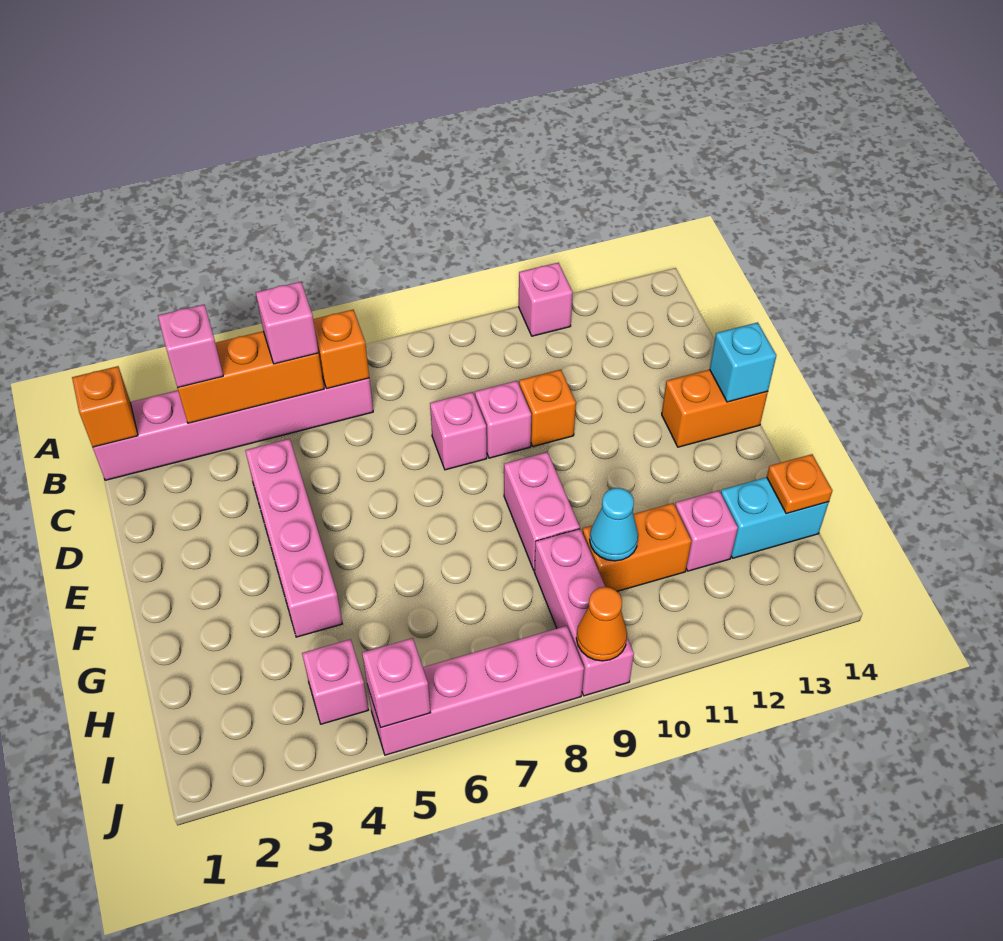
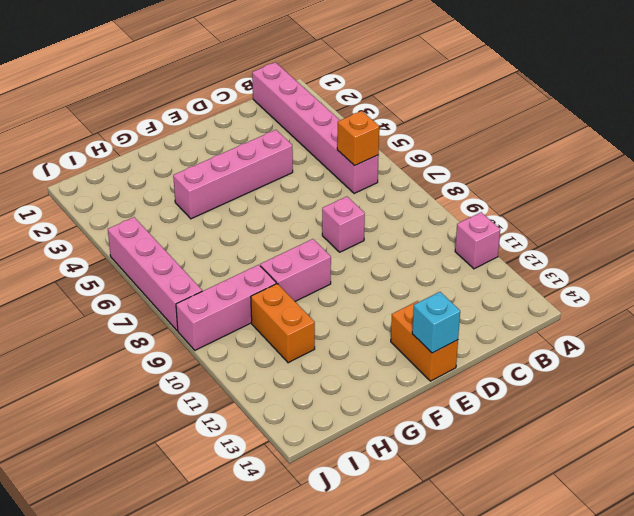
none -> pink brick D9 level 1
none -> orange brick D10 level 1
none -> pink brick H12 level 1

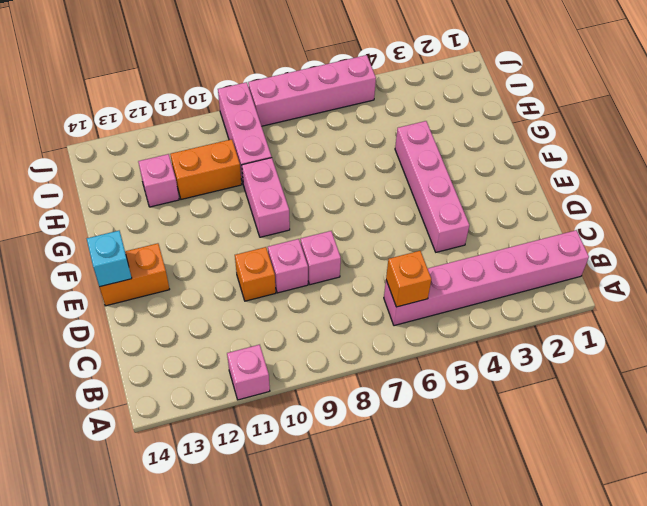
none -> cyan brick H13:H14 level 1
none -> pink brick I4 level 1
none -> orange brick B1 level 2

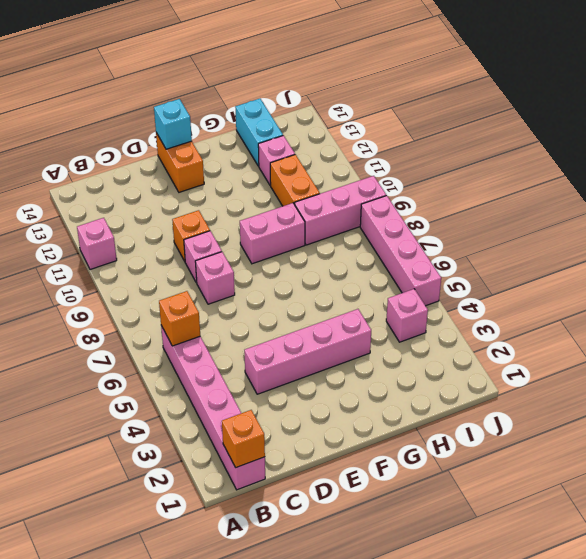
none -> orange brick B3:B5 level 2
none -> cyan cone H10 level 2
none -> orange plate H14 level 2

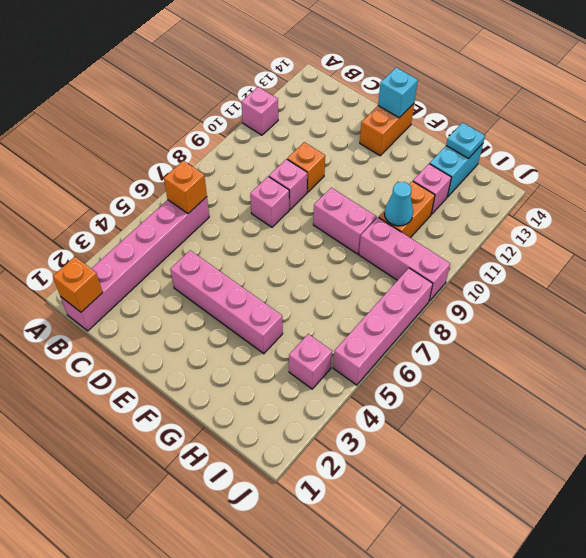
cyan plate H14 level 2 -> orange plate H14 level 2
none -> orange brick B3:B5 level 2
none -> pink brick J5 level 2
none -> orange cone J9 level 2

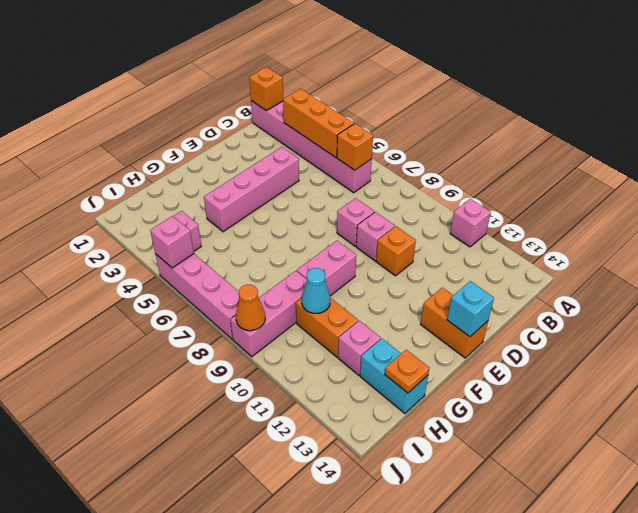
none -> pink brick B3 level 3
none -> pink brick B5 level 3

